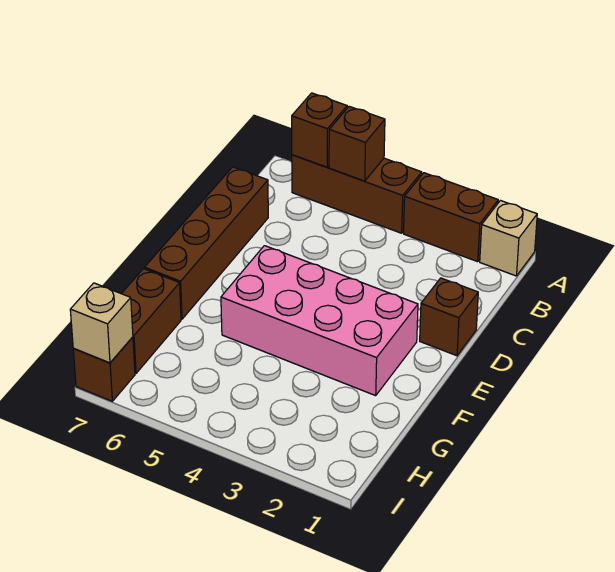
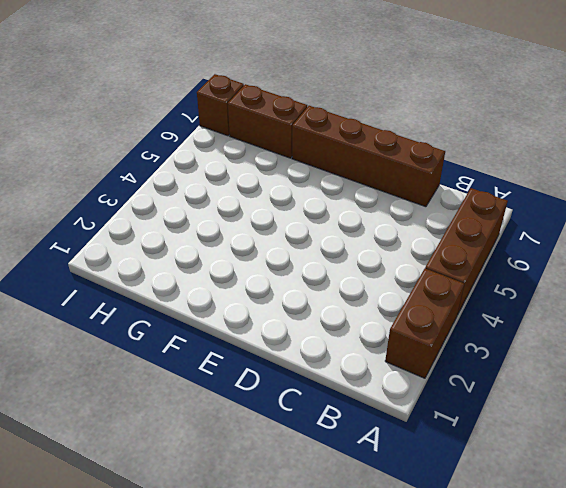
none -> tan brick A1 level 1
none -> brown brick D1 level 1

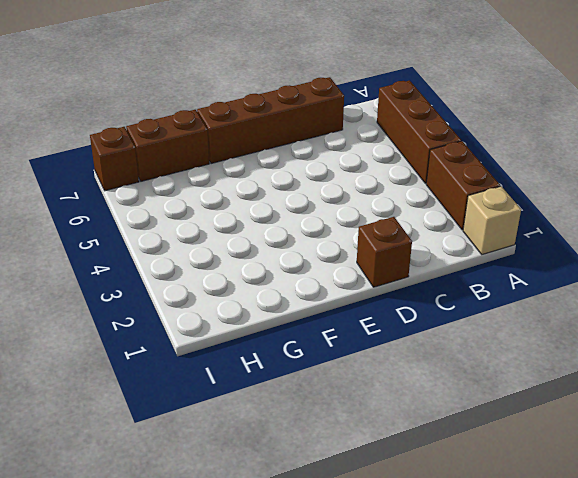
none -> pink brick E2:F5 level 1
none -> brown brick A5 level 2

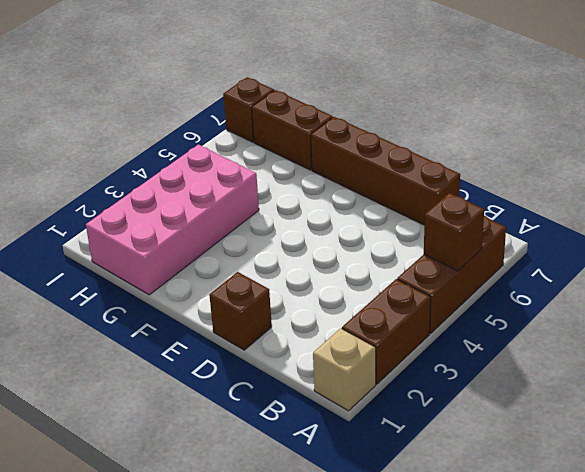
pink brick G1:H4 level 1 -> pink brick E2:F5 level 1
none -> brown brick A6 level 2
none -> tan brick I7 level 2

